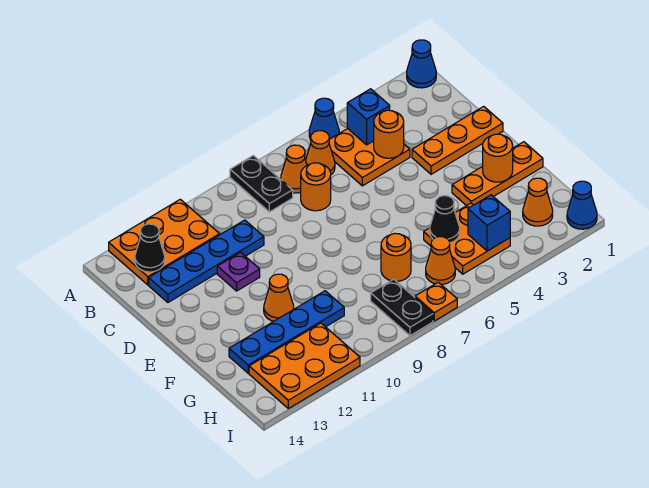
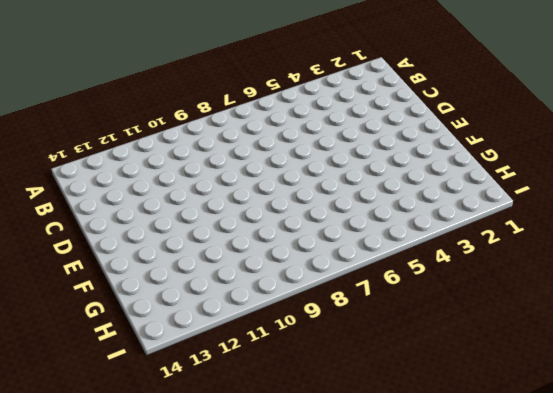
none -> blue cone A1 level 1
none -> blue cone A5 level 1
none -> black plate A8:B8 level 1

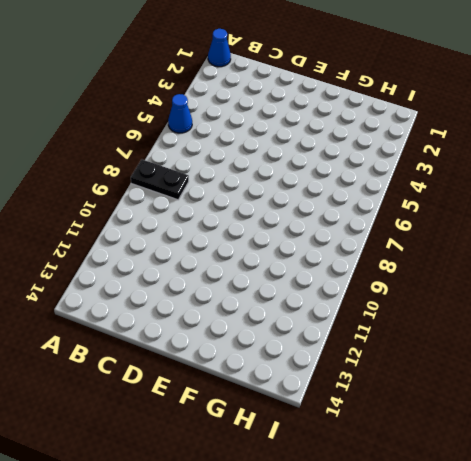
none -> orange plate A11:B13 level 1
none -> orange plate B4:C5 level 1
none -> orange cone B6 level 1

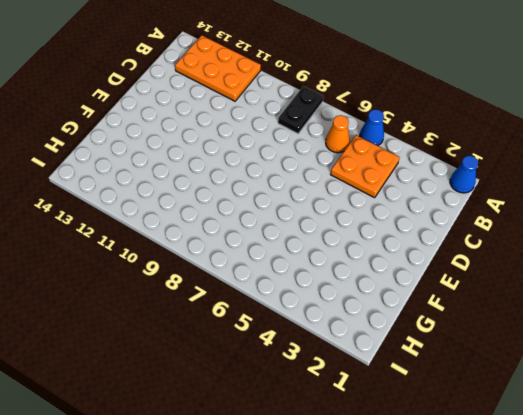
none -> orange cone B7 level 1
none -> orange round brick C7 level 1
none -> blue plate C10:C13 level 1

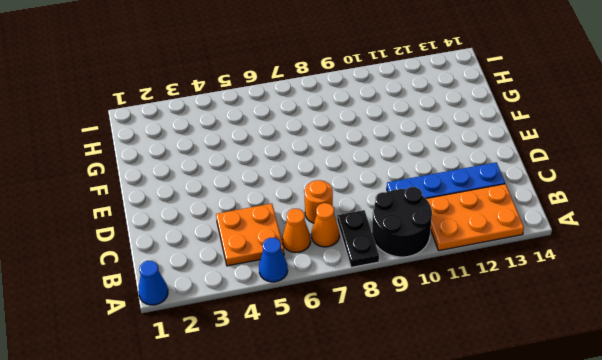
black round brick A9:B10 level 1 -> none
none -> orange plate D1:D3 level 1
none -> purple plate D11 level 1
none -> orange plate F1:F3 level 1

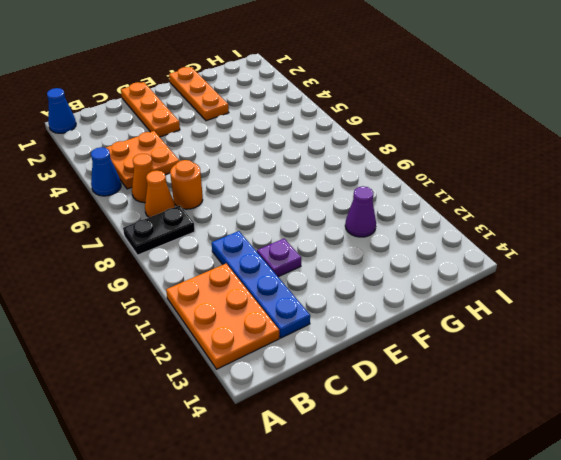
purple cone G11 level 1 -> blue plate G10:G13 level 1
none -> orange cone F11 level 1
none -> orange plate G4:H5 level 1
none -> orange round brick G7 level 1

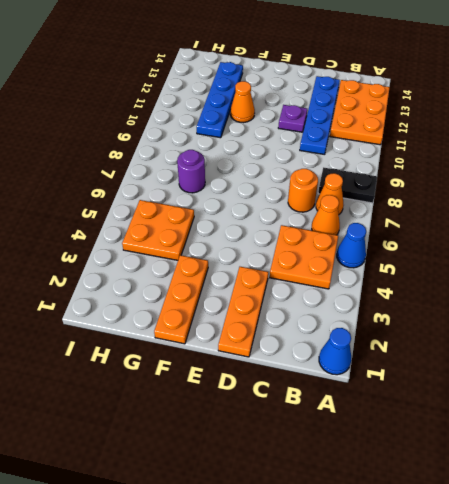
purple round brick G7 level 1 -> orange round brick G7 level 1
none -> orange cone H2 level 1
none -> orange cone H6 level 1
none -> black plate H8:I8 level 1

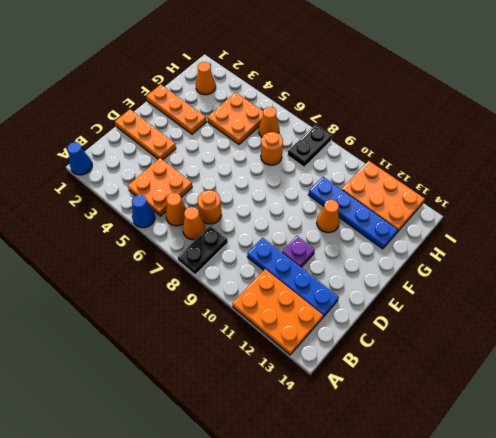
none -> blue cone I1 level 1
none -> orange plate I7 level 1
none -> blue brick B4 level 2

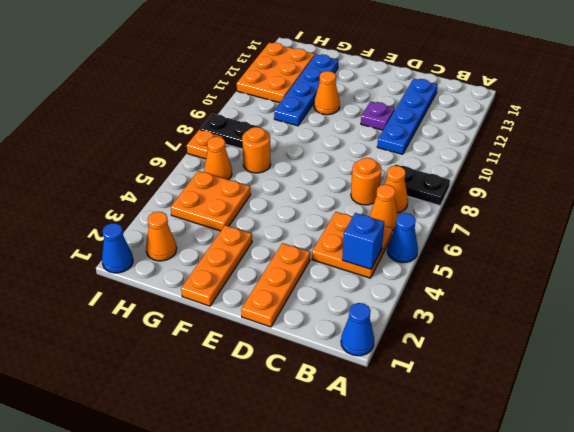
none -> orange plate A11:B13 level 1
none -> black cone B13 level 2
none -> orange round brick C4 level 2

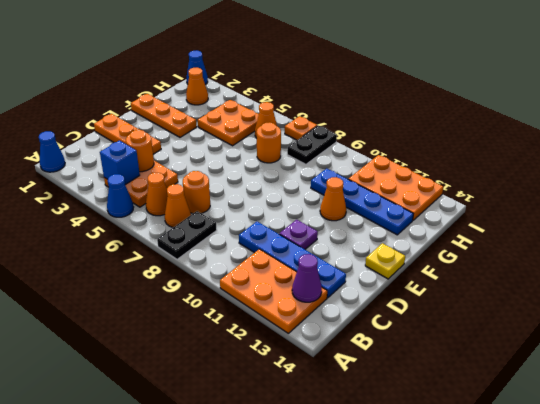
purple cone B13 level 2 -> black cone B13 level 2
yellow plate E14 level 1 -> none
none -> orange round brick F2 level 2
none -> black cone G5 level 2
none -> blue brick H4 level 2

